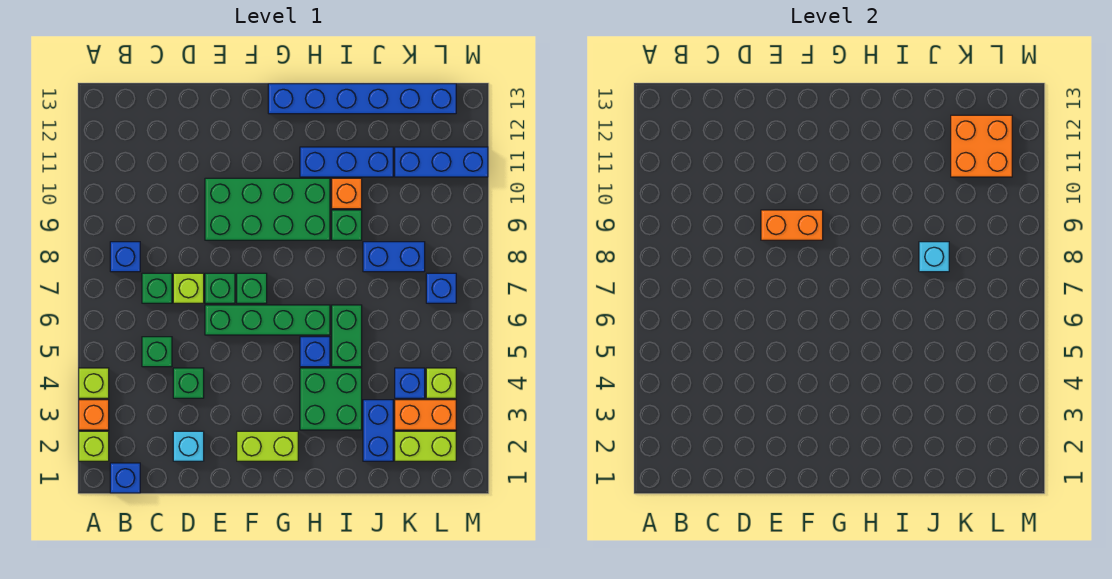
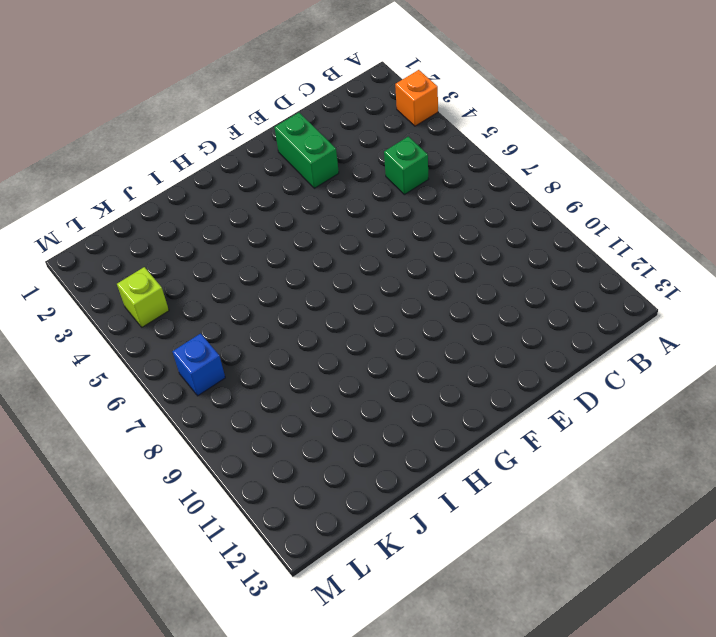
green brick E2:E3 level 1 -> green brick I5:I6 level 1
none -> lime brick A2 level 1
none -> lime brick A4 level 1
none -> blue brick B1 level 1
none -> blue brick B8 level 1

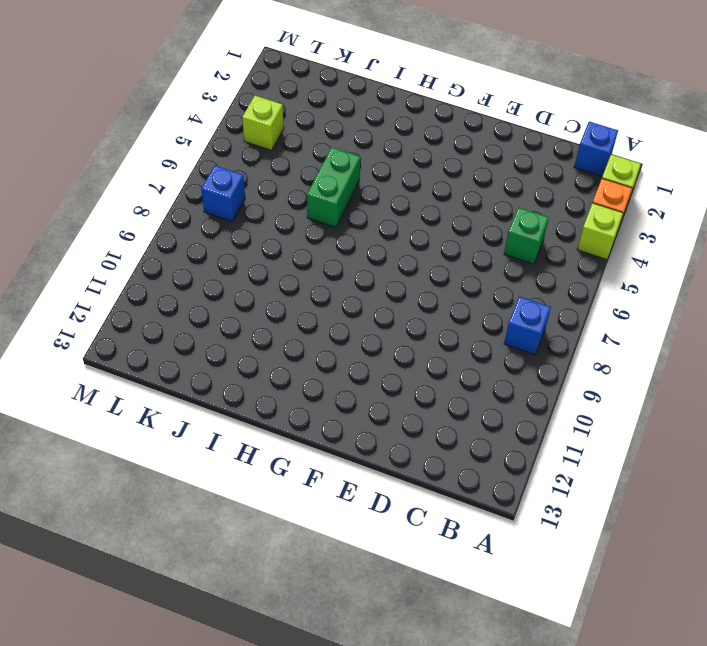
none -> green brick C7 level 1
none -> cyan brick D2 level 1
none -> green brick D4 level 1
none -> lime brick D7 level 1

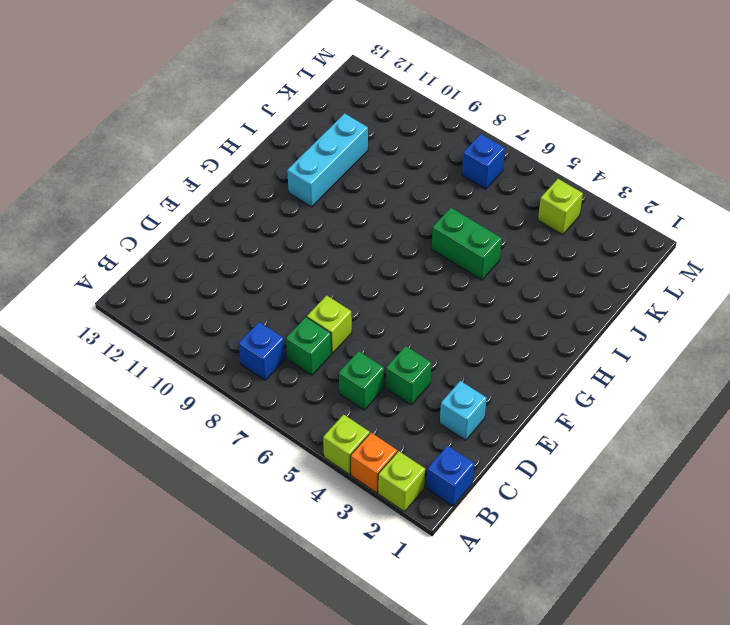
cyan brick H11:J11 level 1 -> blue brick H11:J11 level 1
none -> green brick E6:H6 level 1
none -> green brick E7 level 1
none -> green brick E9:H10 level 1
none -> lime brick F2:G2 level 1

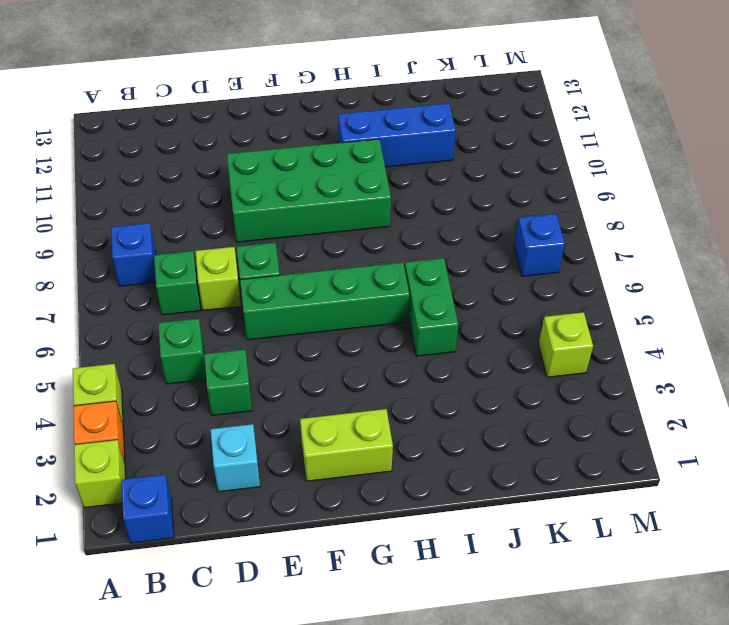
none -> green brick F7 level 1
none -> blue brick G13:L13 level 1
none -> green brick H3:I4 level 1
none -> blue brick H5 level 1

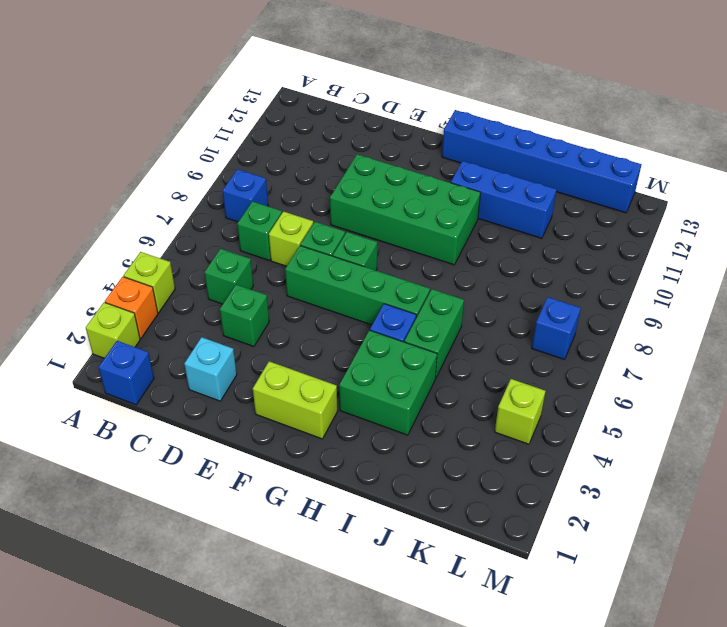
none -> green brick I9 level 1
none -> orange brick I10 level 1
none -> blue brick J2:J3 level 1
none -> blue brick J8:K8 level 1

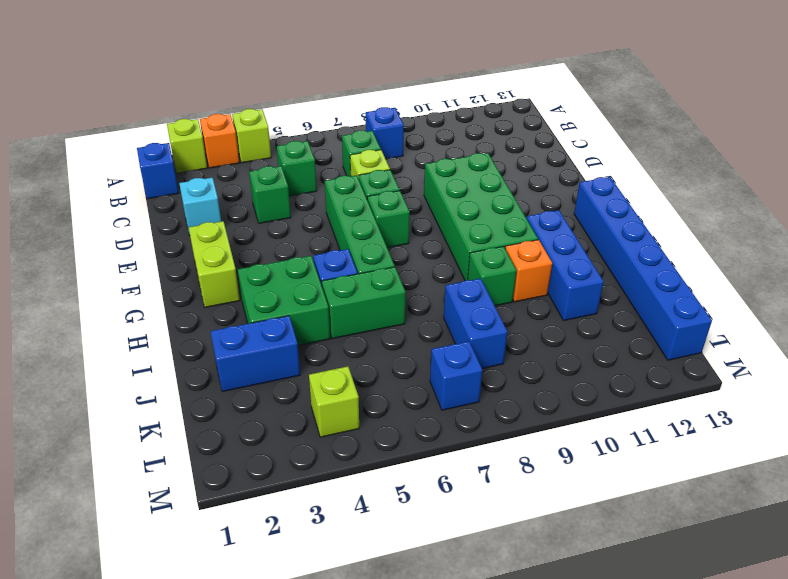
none -> lime brick K2:L2 level 1
none -> orange brick K3:L3 level 1
none -> blue brick K4 level 1
none -> blue brick K11:M11 level 1

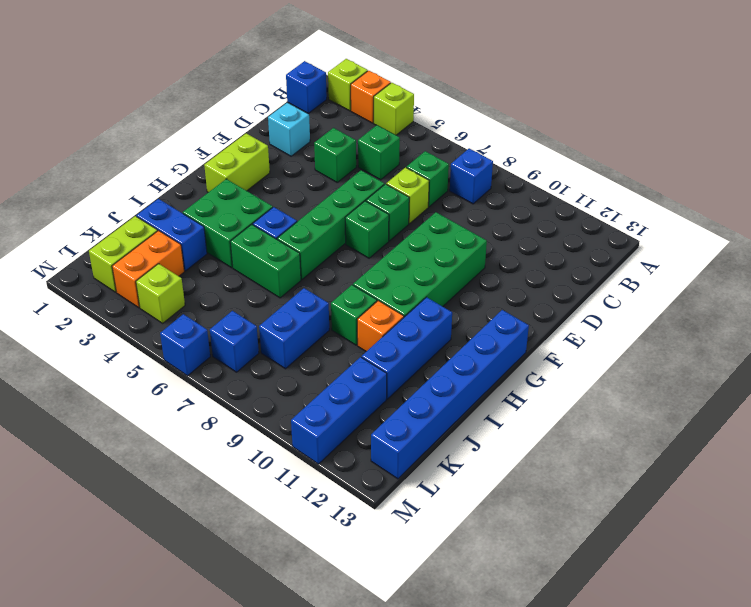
blue brick M6 level 1 -> blue brick K4 level 1
none -> orange brick E9:F9 level 2
none -> cyan brick J8 level 2
none -> orange brick K11:L12 level 2

